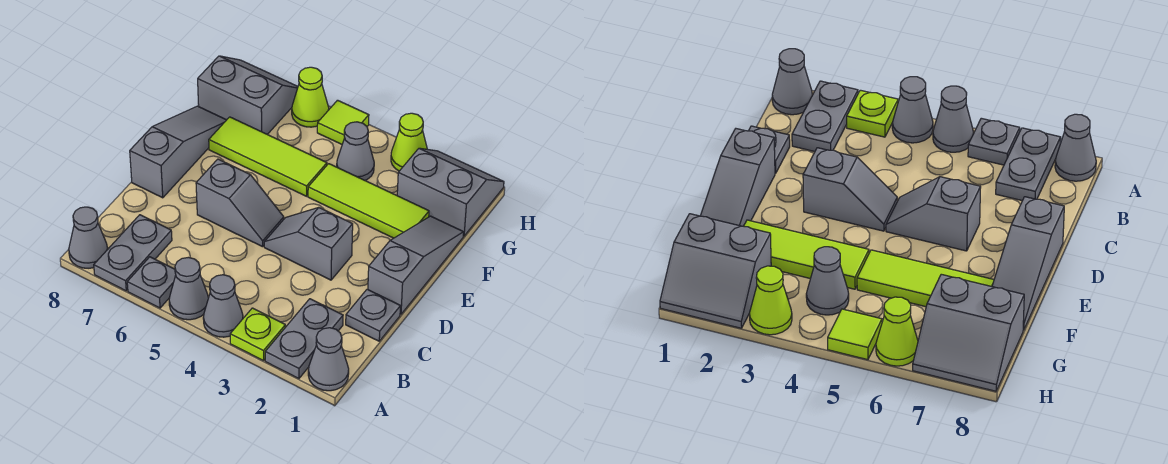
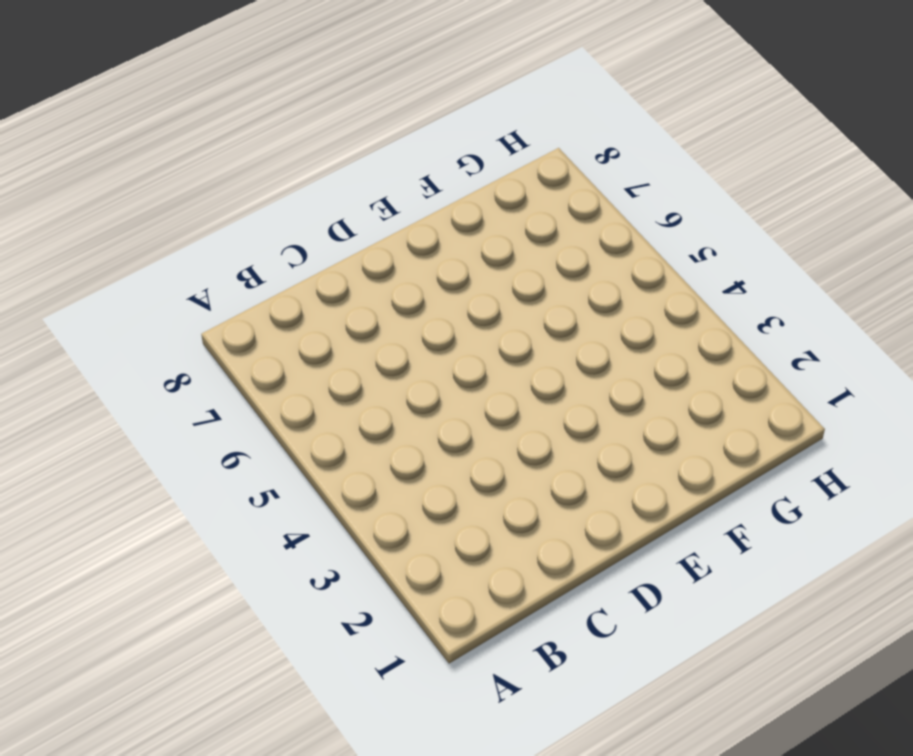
none -> grey cone A1 level 1
none -> grey plate A2:B2 level 1
none -> lime plate A3 level 1

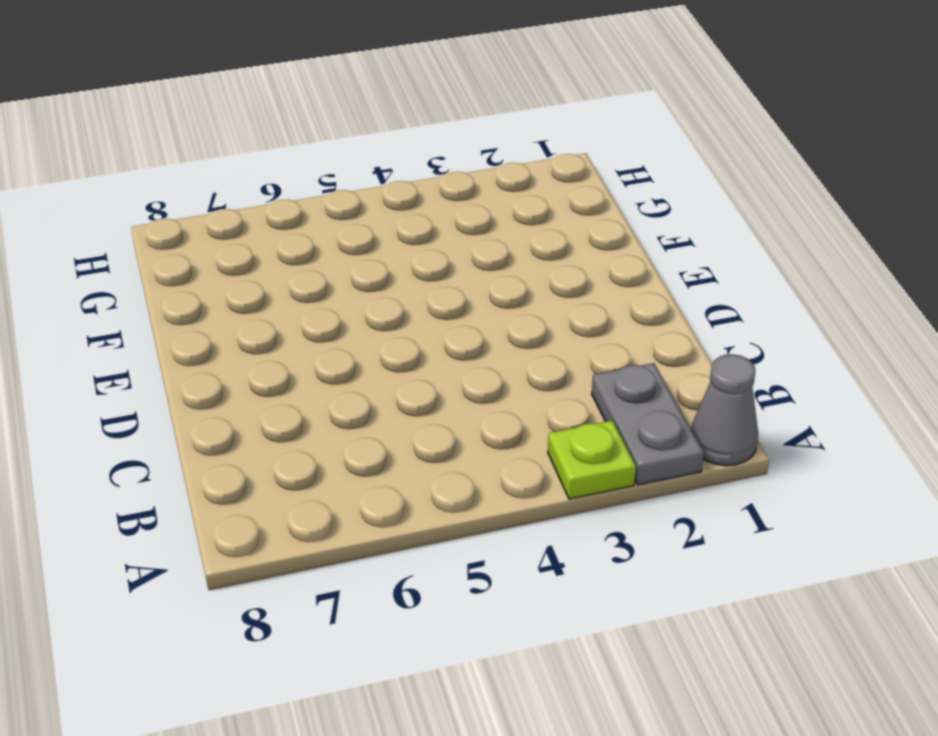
none -> grey cone A4 level 1
none -> grey cone A5 level 1
none -> grey plate A6 level 1

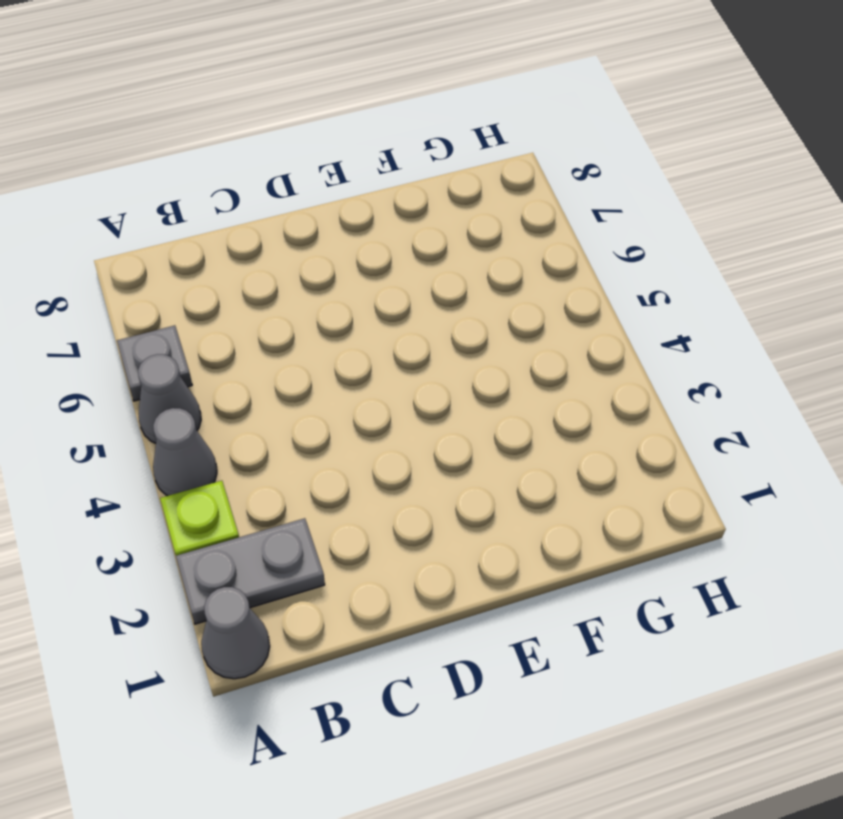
none -> grey plate A7:B7 level 1
none -> grey cone A8 level 1
none -> grey plate C1 level 1

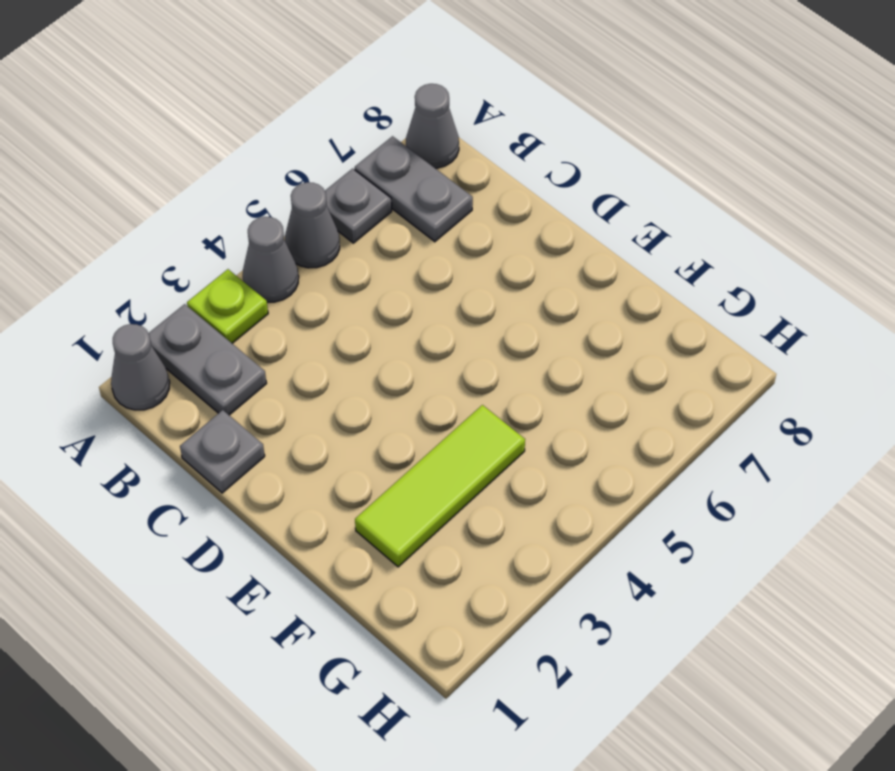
none -> grey slope D1:F1 level 1 top D
none -> grey slope D3:D4 level 1 top 3
none -> grey slope D5:D6 level 1 top 6

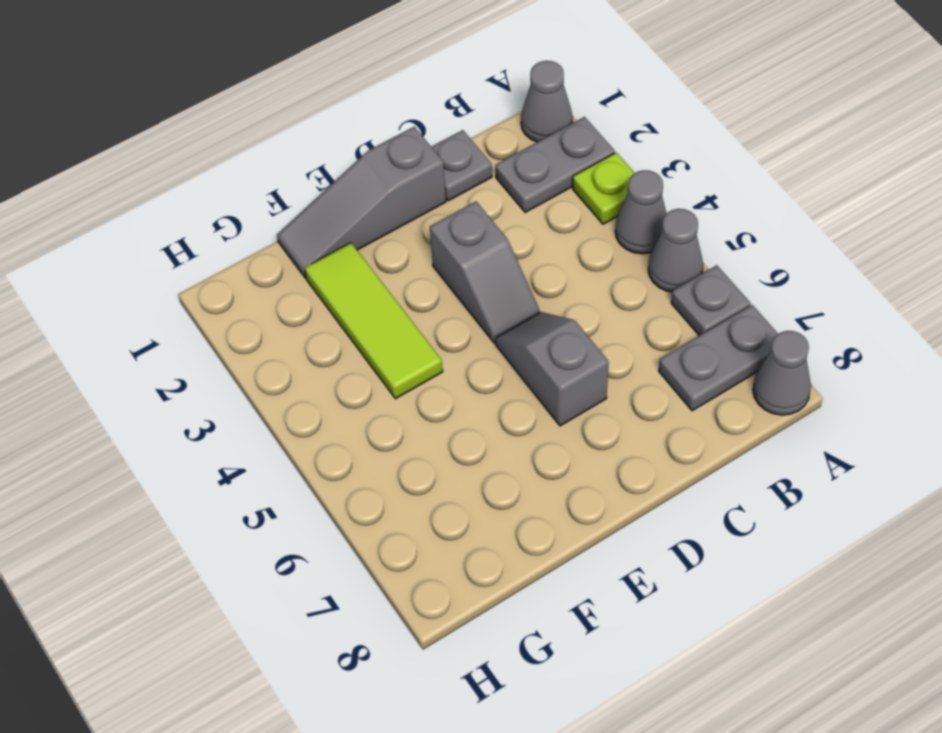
none -> grey slope D8:F8 level 1 top D
none -> lime tile F5:F7 level 1
none -> grey slope G1:H2 level 1 top G

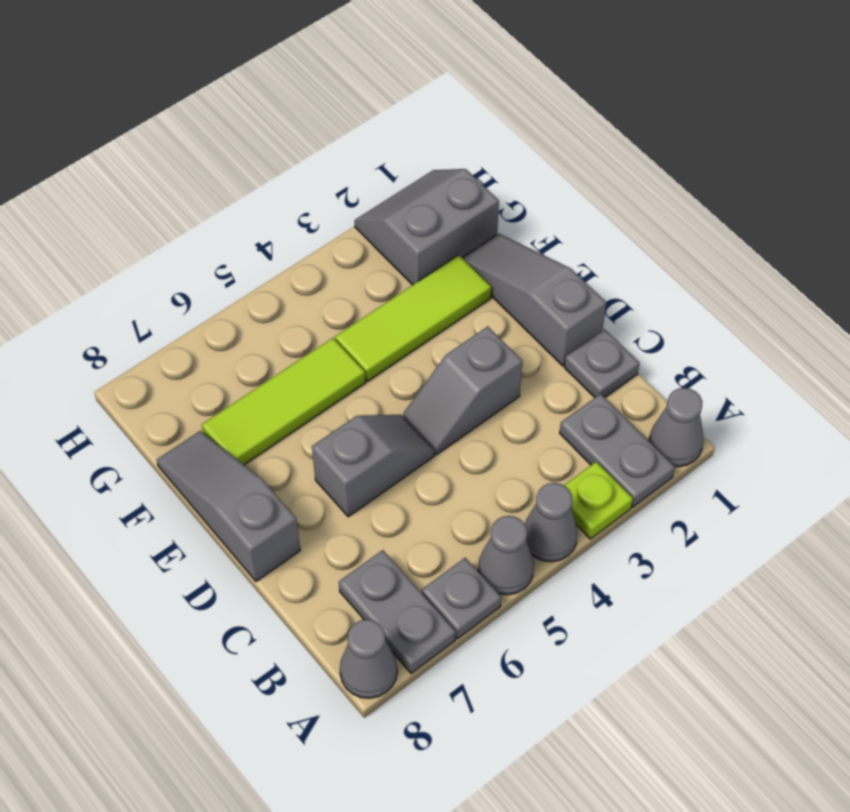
none -> grey cone G4 level 1
none -> grey slope G7:H8 level 1 top G
none -> lime cone H3 level 1

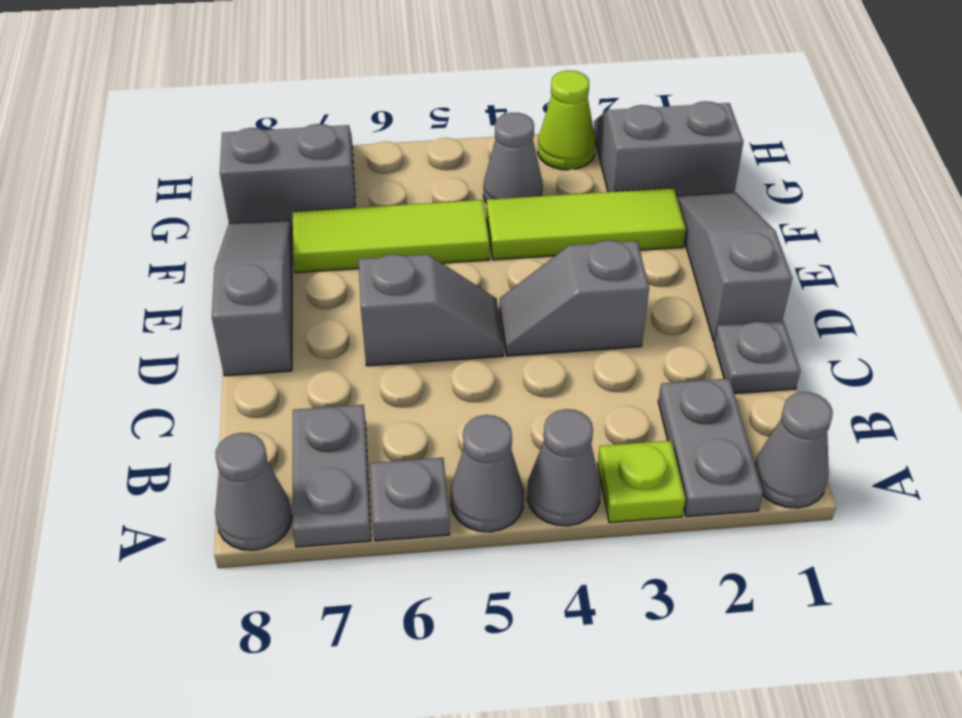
none -> lime tile H5 level 1
none -> lime cone H6 level 1

